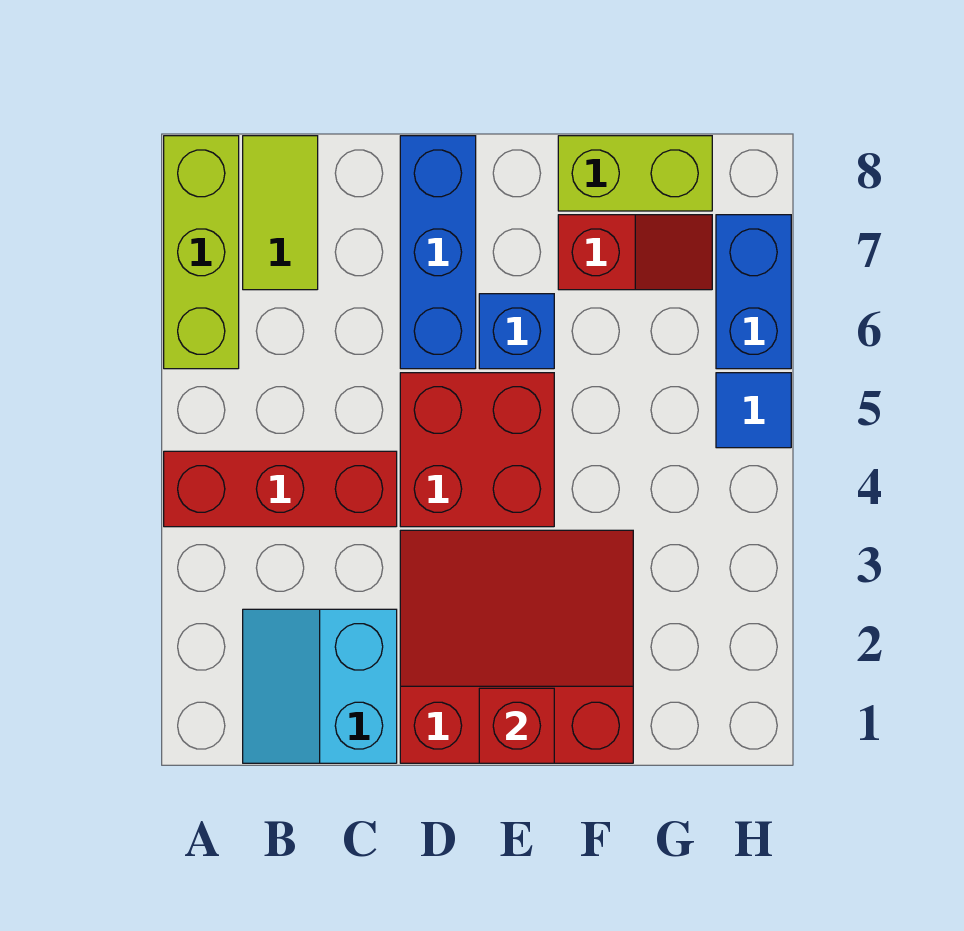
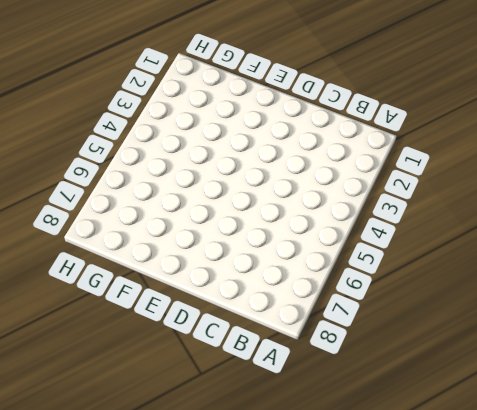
none -> red brick A4:C4 level 1
none -> lime brick A6:A8 level 1
none -> cyan slope B1:C2 level 1 top C

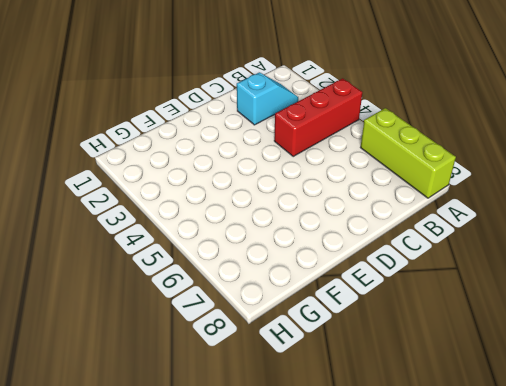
cyan slope B2:C2 level 1 top C -> cyan slope B1:C2 level 1 top C
none -> lime tile B7:B8 level 1
none -> red slope D1:F3 level 1 top 1
none -> red brick D4:E5 level 1

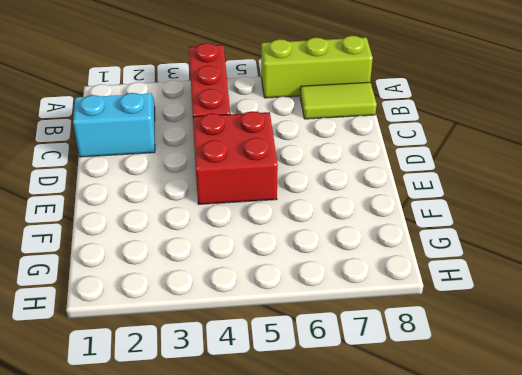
none -> red slope D1:F3 level 1 top 1
none -> blue brick D6:D8 level 1
none -> blue brick E6 level 1

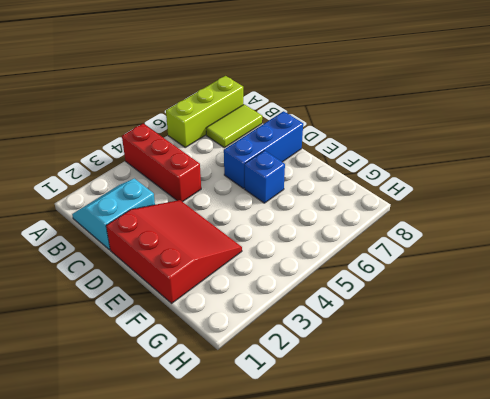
none -> red brick D4:E5 level 1
none -> red slope F7:G7 level 1 top F
none -> lime brick F8:G8 level 1

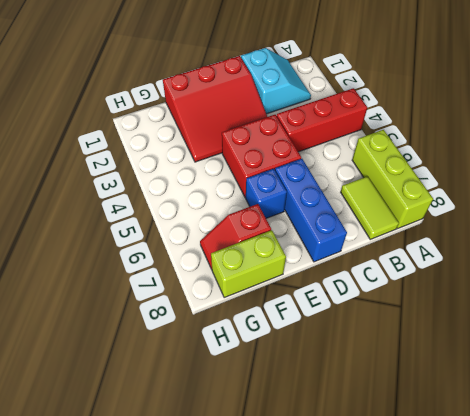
none -> blue tile H5 level 1
none -> blue brick H6:H7 level 1
none -> red brick E1 level 2

